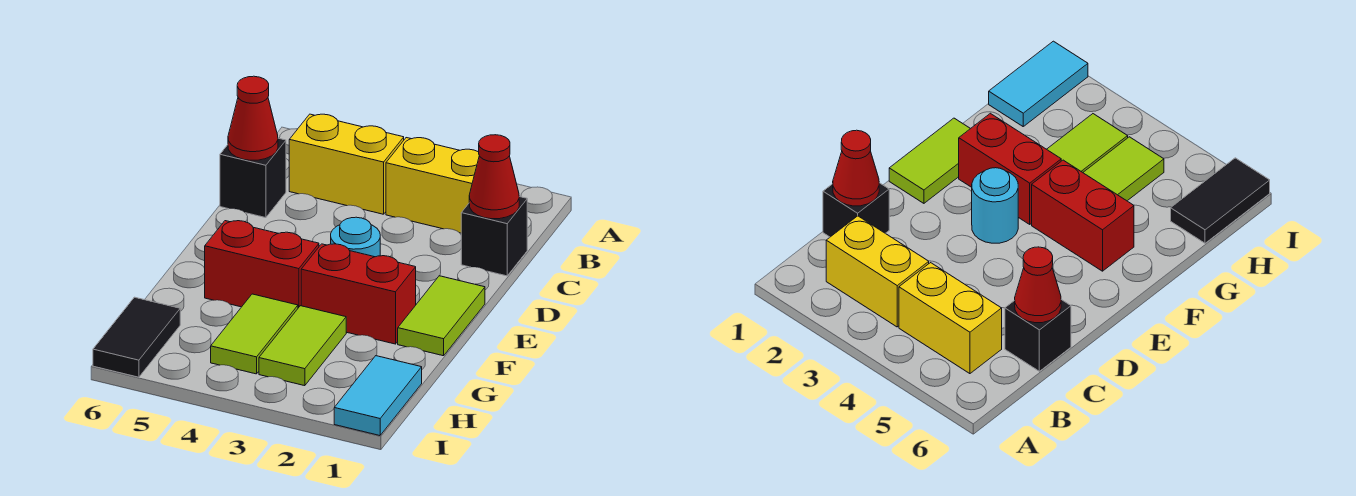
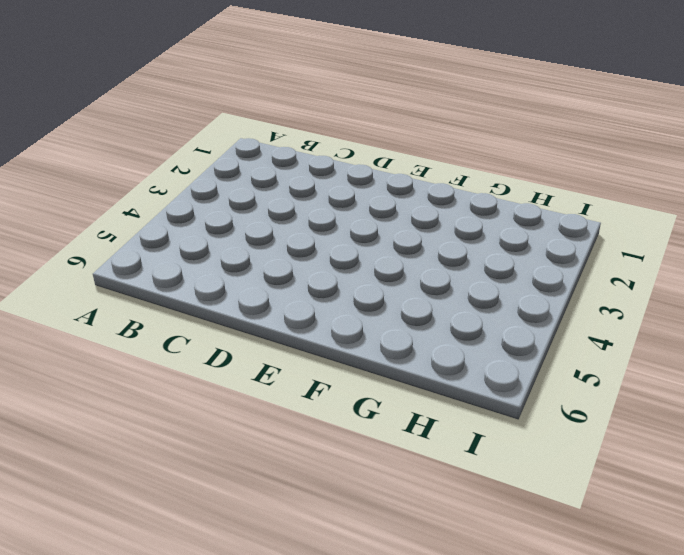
none -> yellow brick B2:B3 level 1
none -> yellow brick B4:B5 level 1
none -> black brick C1 level 1

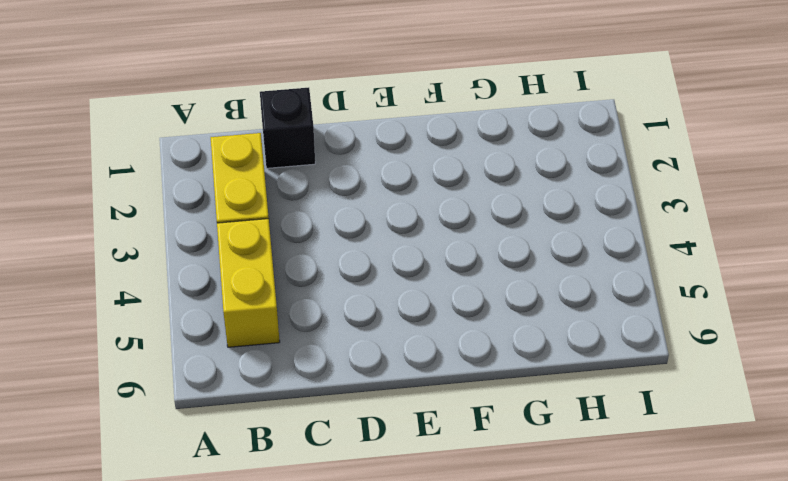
none -> black brick C6 level 1
none -> lime tile E1:F1 level 1
none -> cyan round brick E3 level 1

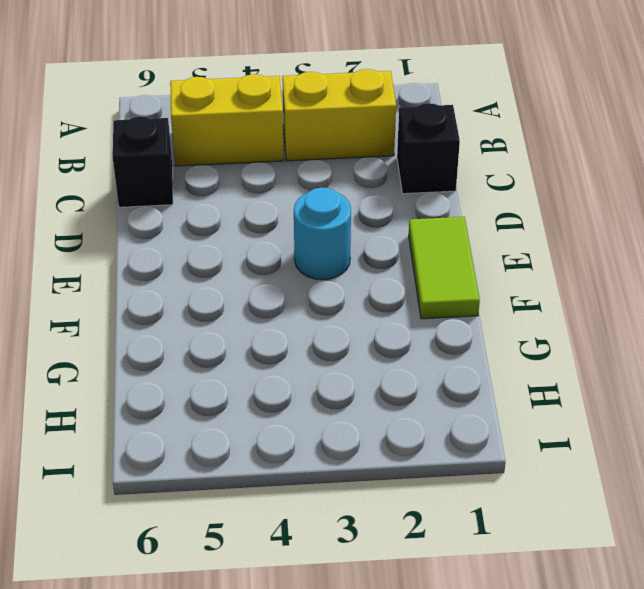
none -> red brick F2:F3 level 1
none -> red brick F4:F5 level 1
none -> lime tile G3:H3 level 1

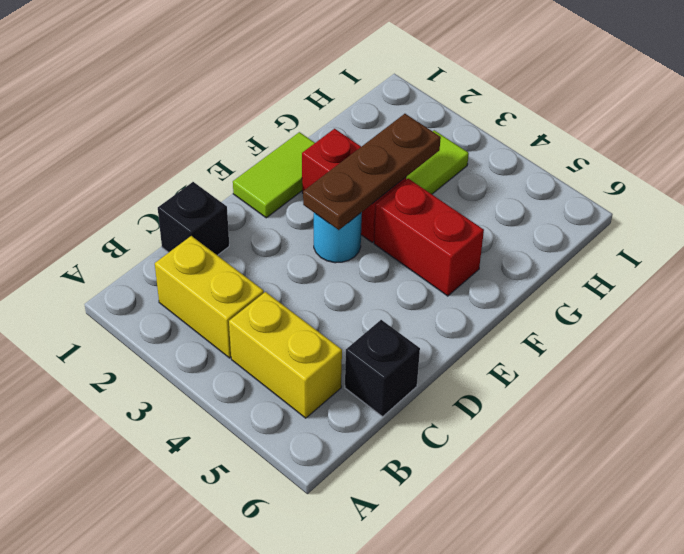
brown plate E3:G3 level 2 -> none
none -> lime tile G4:H4 level 1
none -> cyan tile H1:I1 level 1
none -> black tile H6:I6 level 1

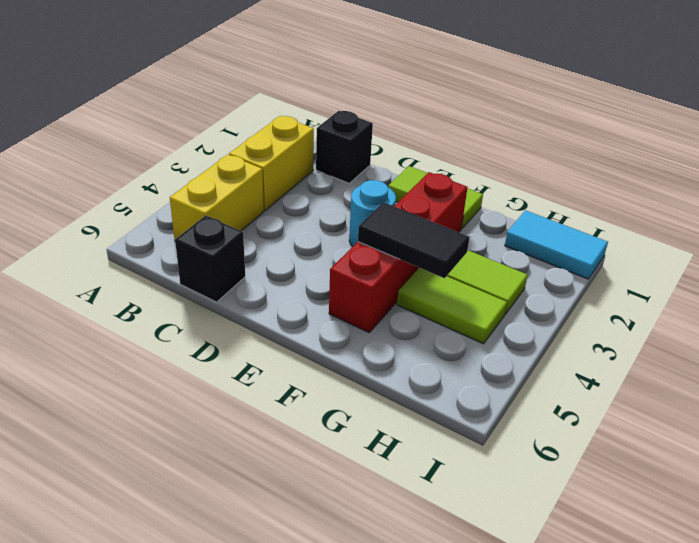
black tile F4:G4 level 2 -> black tile H6:I6 level 1
none -> red cone C1 level 2
none -> red cone C6 level 2

